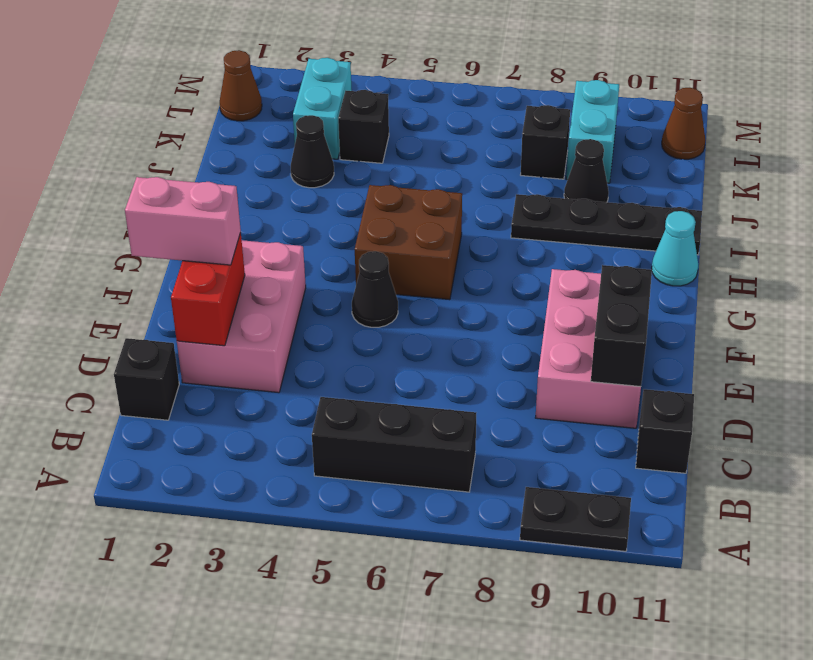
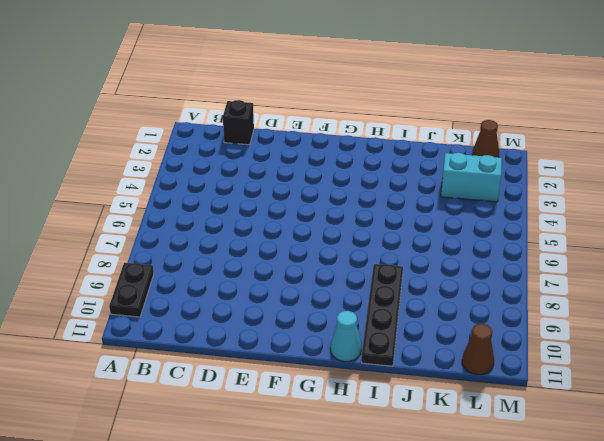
none -> black brick B5:B7 level 1
none -> black brick C11 level 1
none -> pink brick D2:F3 level 1

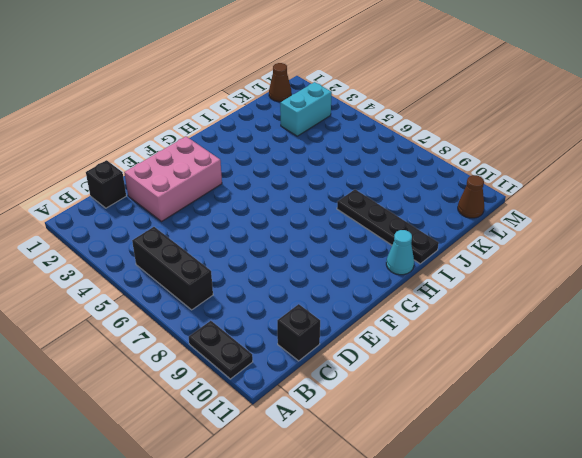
none -> pink brick D9:F10 level 1
none -> black cone F5 level 1
none -> brown brick G5:H6 level 1

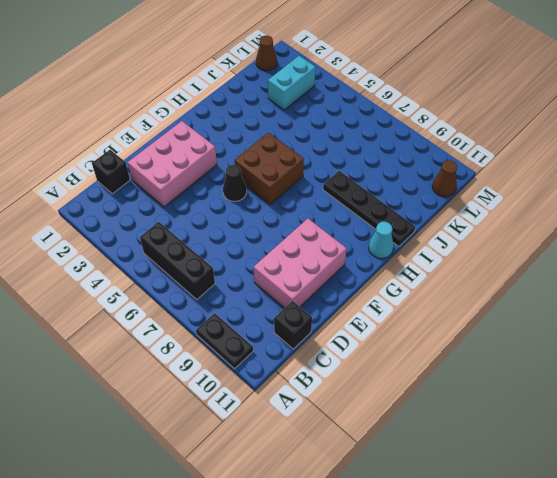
none -> black cone J3 level 1
none -> black cone J9 level 1
none -> black brick K4 level 1

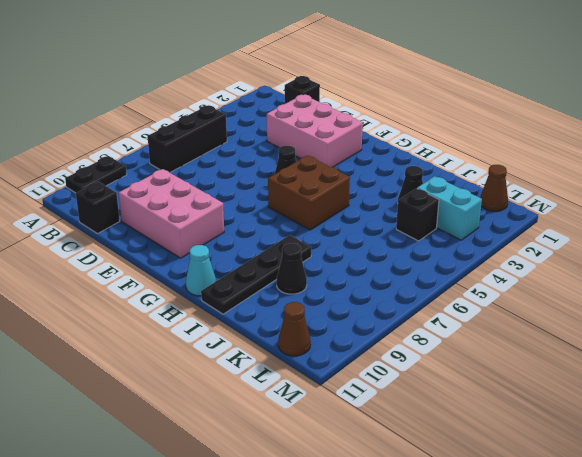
none -> black brick K8 level 1
none -> cyan brick K9:L9 level 1
none -> red brick D2:E2 level 2

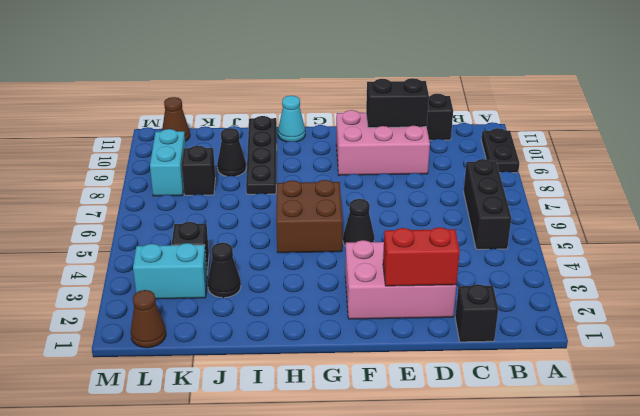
cyan brick L8:L9 level 1 -> cyan brick K9:L9 level 1
none -> pink brick E1:E2 level 3

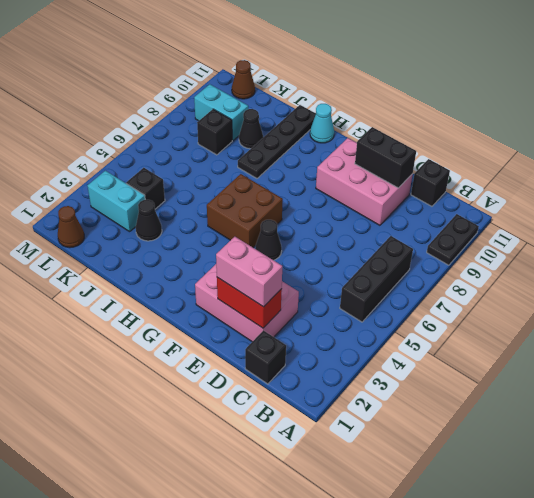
pink brick D2:E2 level 3 -> pink brick E1:E2 level 3

